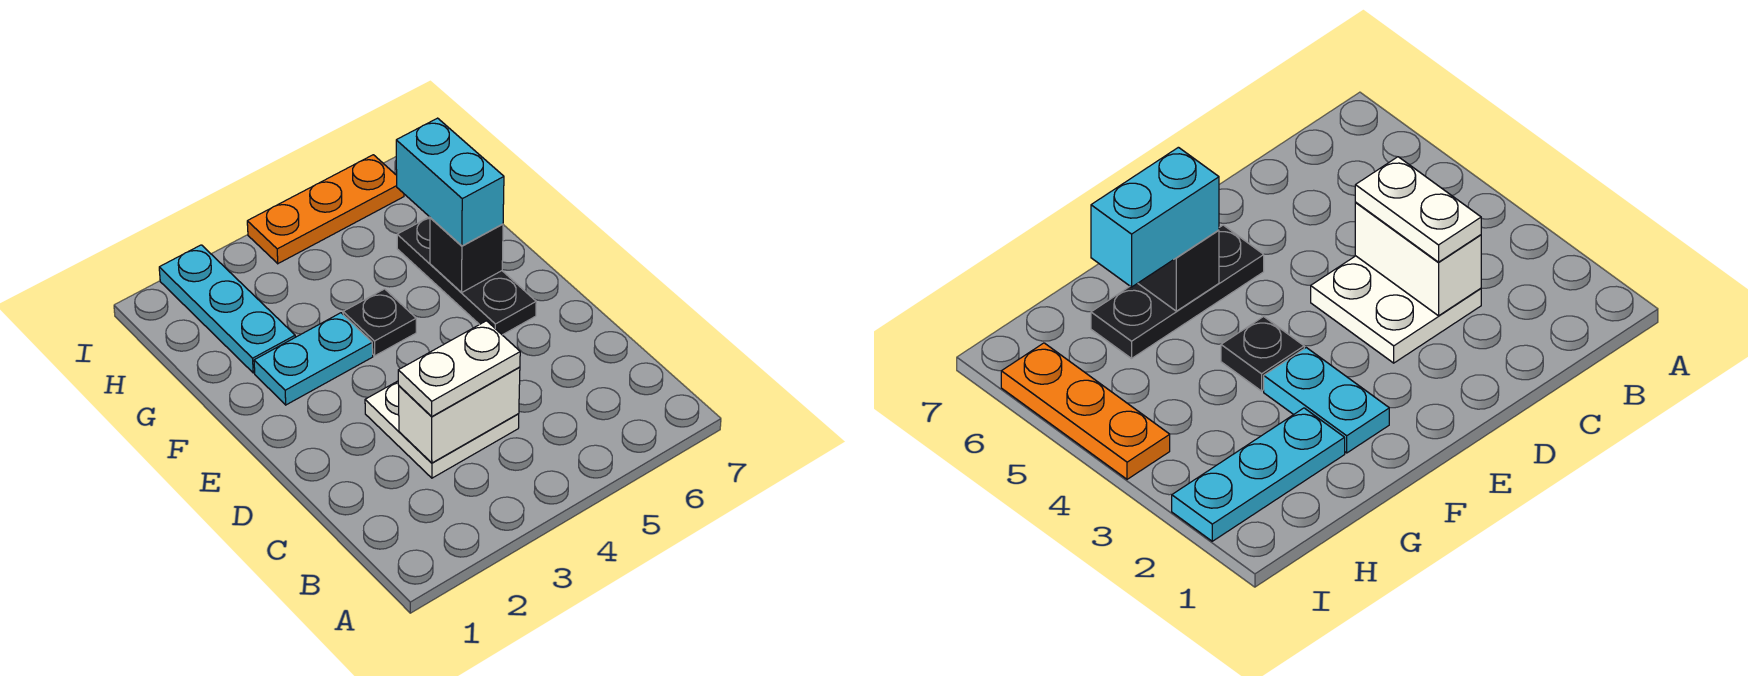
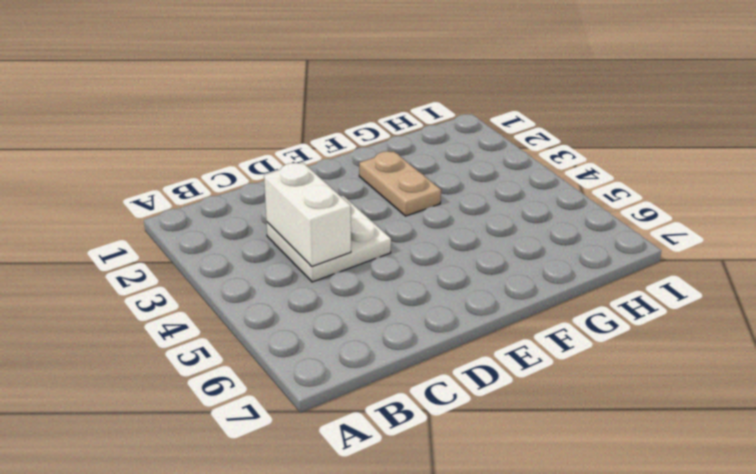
tan plate F2:F3 level 1 -> cyan plate F2:F3 level 1
none -> black plate E6:G6 level 1
none -> black plate F4 level 1

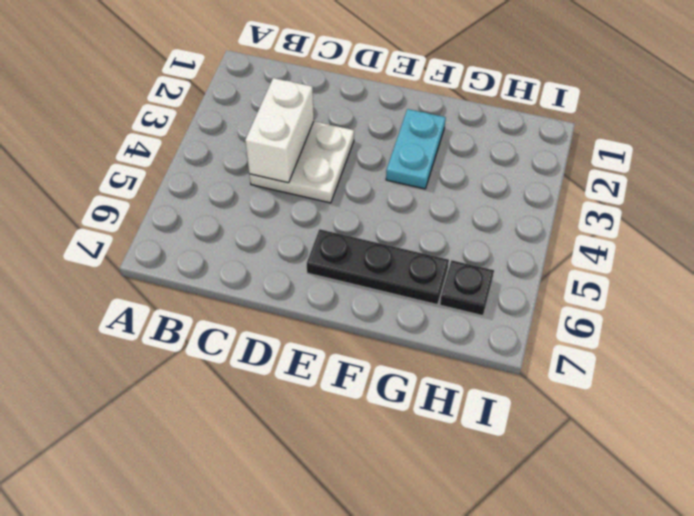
black plate H6 level 1 -> black plate F4 level 1
none -> cyan plate G2:I2 level 1
none -> orange plate I4:I6 level 1

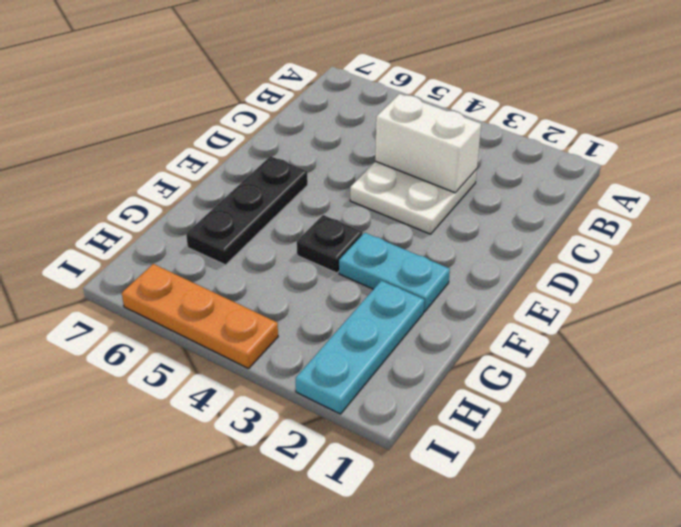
none -> black brick F6 level 2
none -> white plate C3:C4 level 3

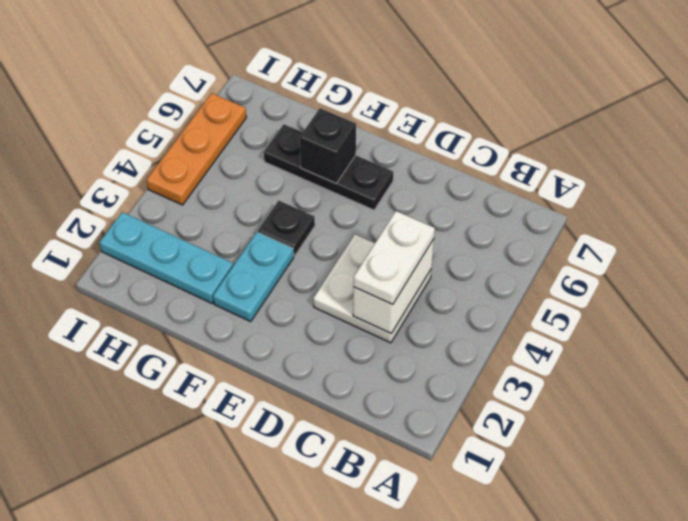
none -> cyan brick F6:G6 level 3

